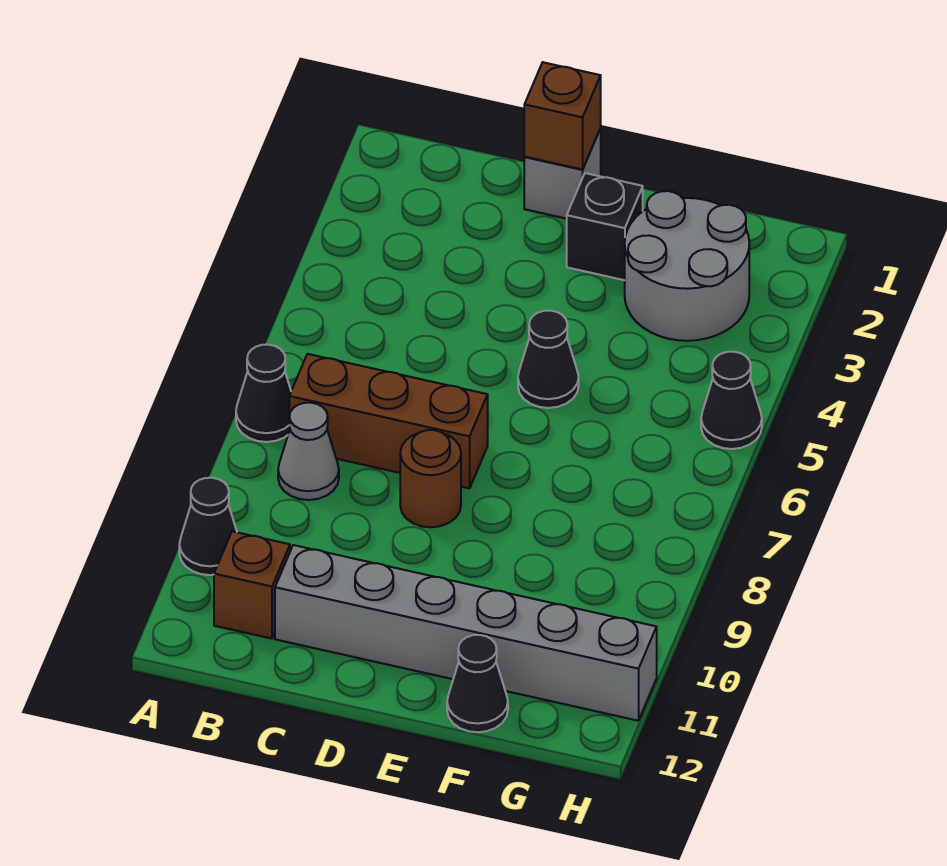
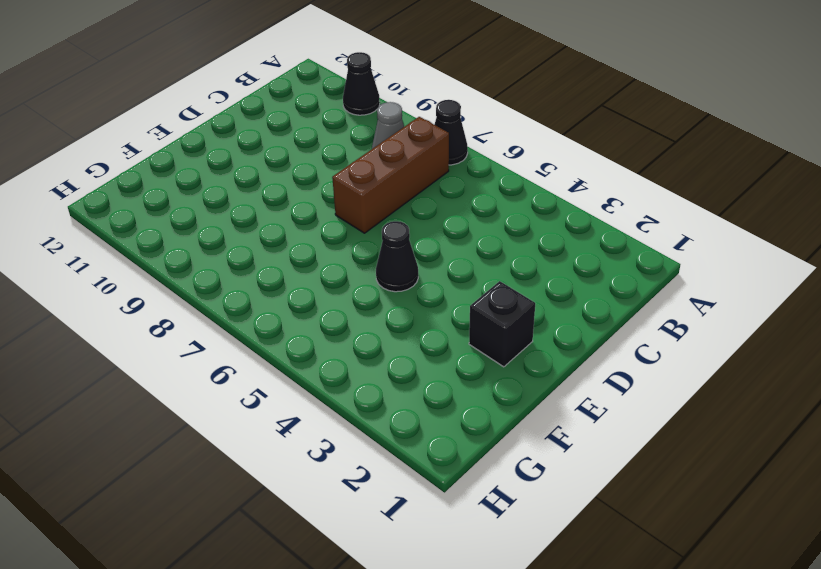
none -> brown brick B11 level 1
none -> grey brick C11:H11 level 1
none -> grey brick D1 level 1

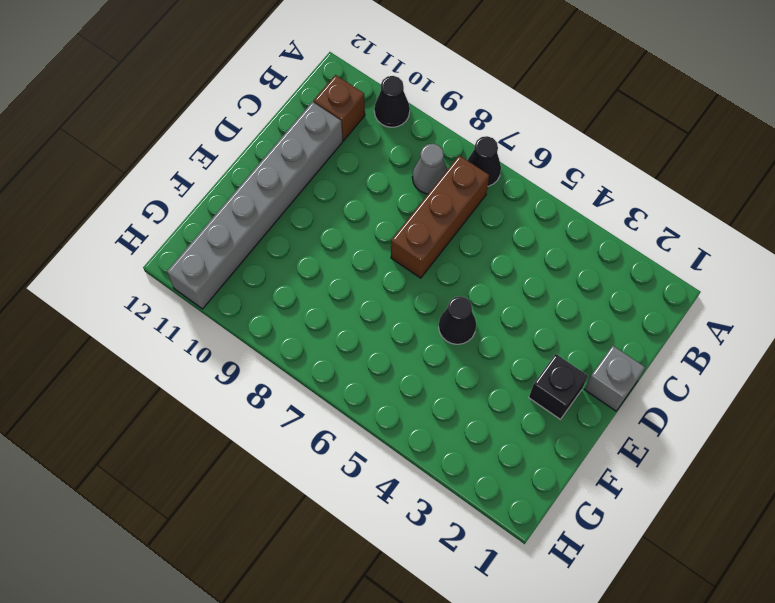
none -> brown round brick D8 level 1
none -> grey round brick F2:G3 level 1
none -> black cone F12 level 1

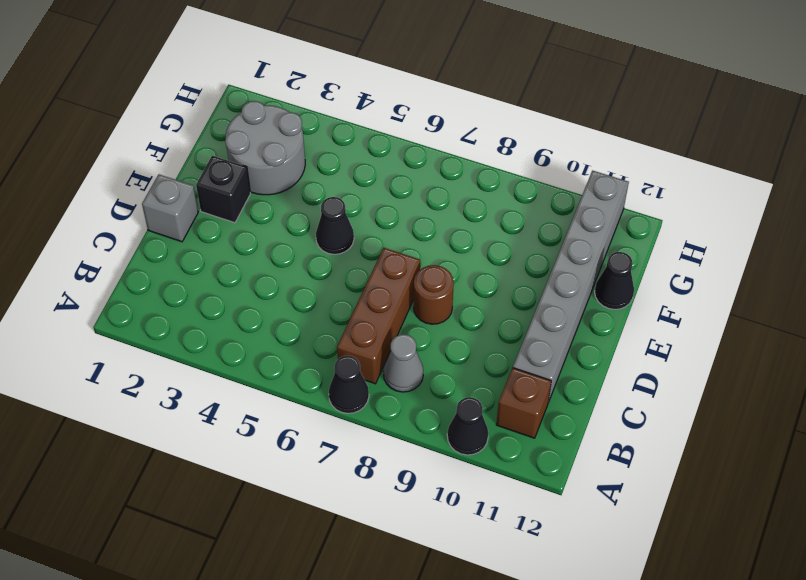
none -> black cone H5 level 1
none -> brown brick D1 level 2

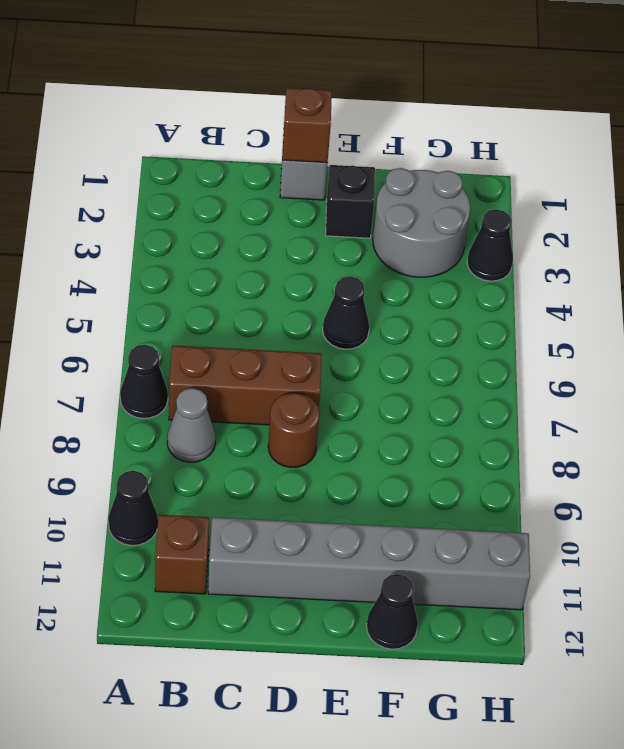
black cone H3 level 1 -> black cone H5 level 1

